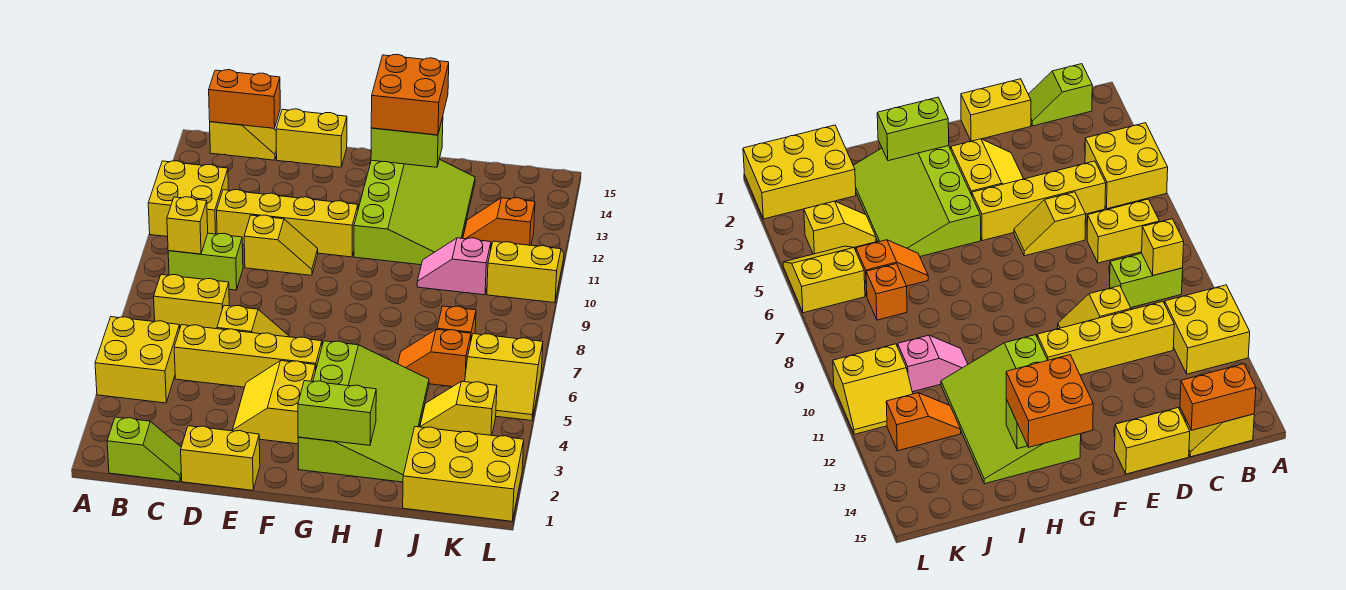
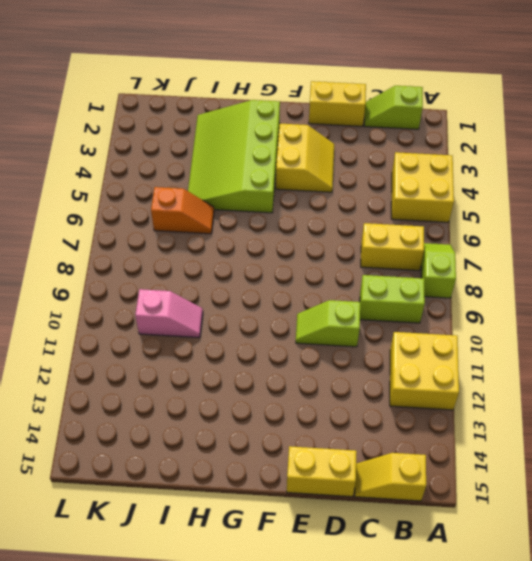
lime slope A7:A8 level 1 top 8 -> none
lime slope D10:E10 level 1 top D -> yellow slope D10:E10 level 1 top D
none -> yellow brick C5:F5 level 1
none -> yellow brick C11:F11 level 1
none -> yellow slope D6:E6 level 1 top D

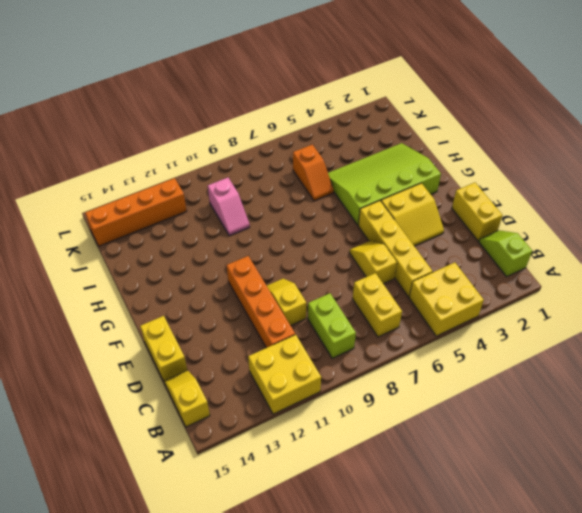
orange brick C11:F11 level 1 -> yellow brick C11:F11 level 1
orange brick K12:K15 level 1 -> orange slope J12:K12 level 1 top K
none -> lime slope G11:I14 level 1 top G
none -> yellow brick J1:L2 level 1
none -> yellow slope J4:K4 level 1 top K

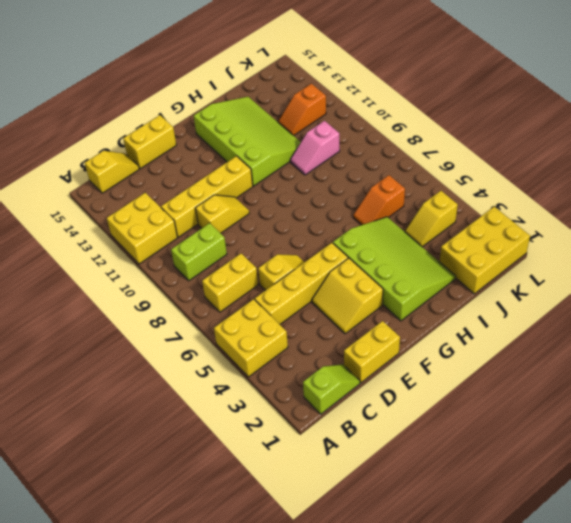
none -> orange brick J7 level 1
none -> yellow slope K5:L6 level 1 top 6
none -> yellow slope K10:L11 level 1 top 10

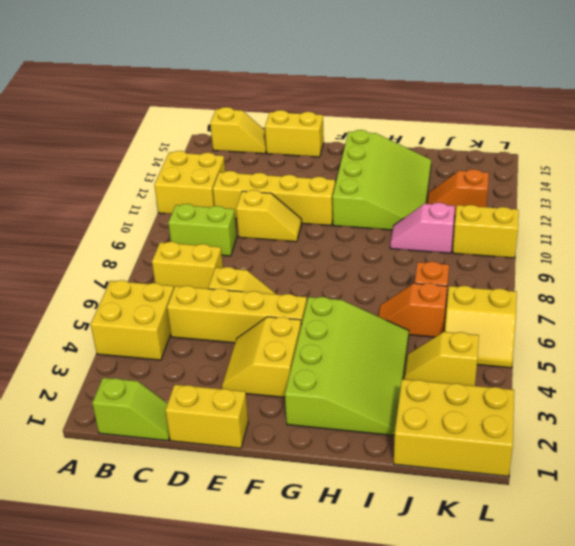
none -> yellow brick B9 level 2
none -> orange brick B15:C15 level 2
none -> lime brick G2:H2 level 2

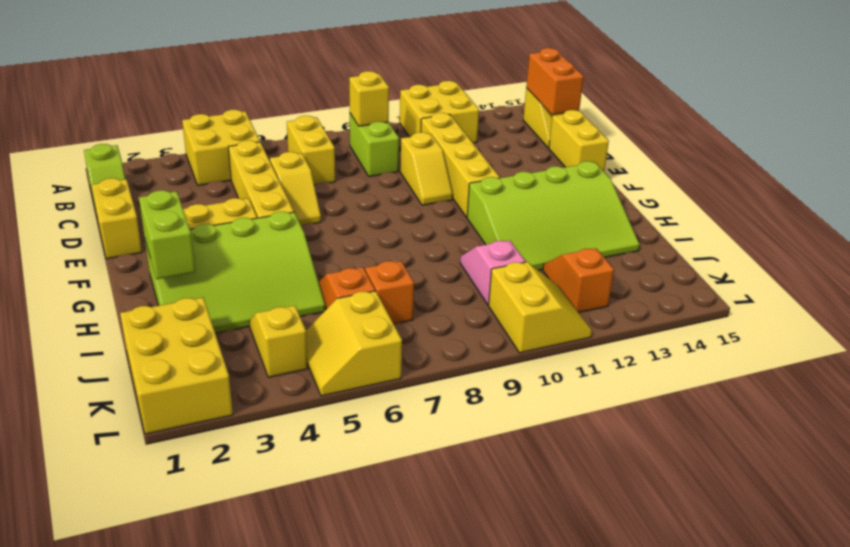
none -> lime brick G14:H14 level 2
none -> orange brick G14:H15 level 3

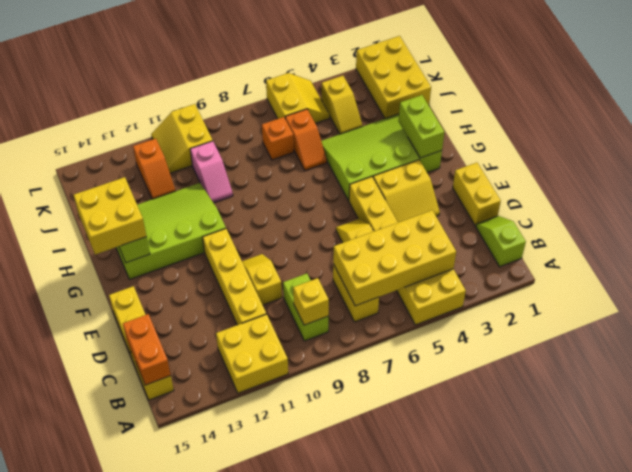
yellow brick B4:C7 level 2 -> none
yellow brick G14:H15 level 3 -> orange brick G14:H15 level 3

